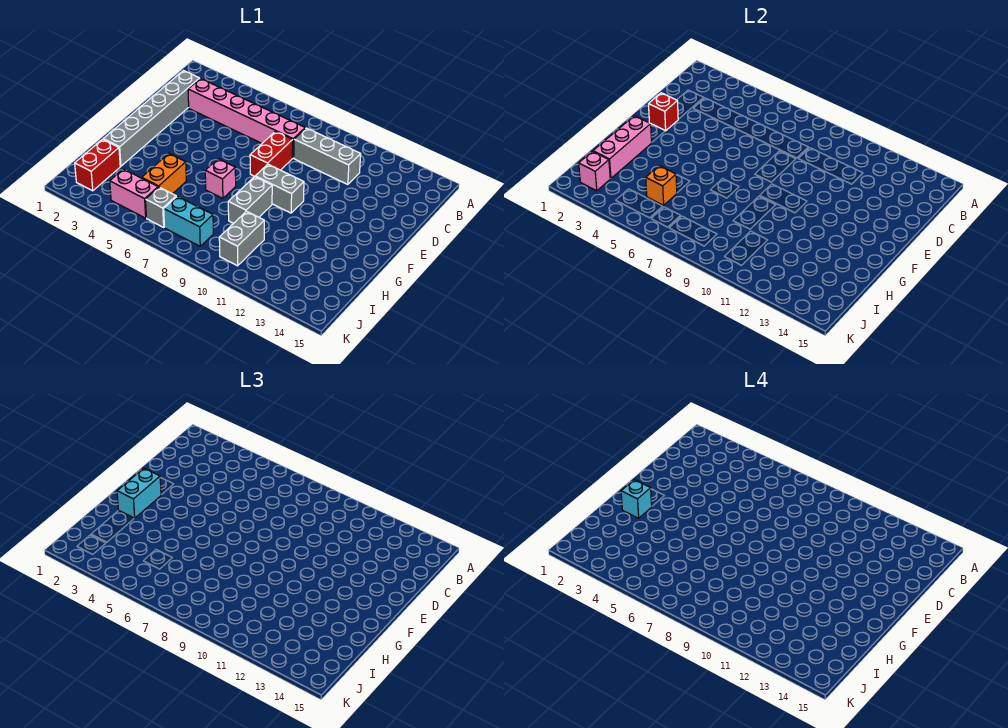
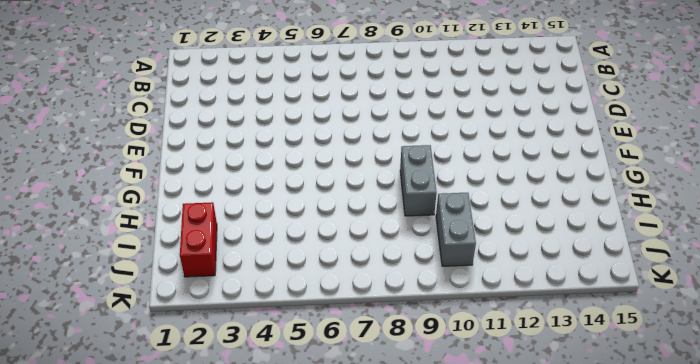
none -> grey brick C2:H2 level 1
none -> pink brick C3:C8 level 1
none -> grey brick C9:C11 level 1

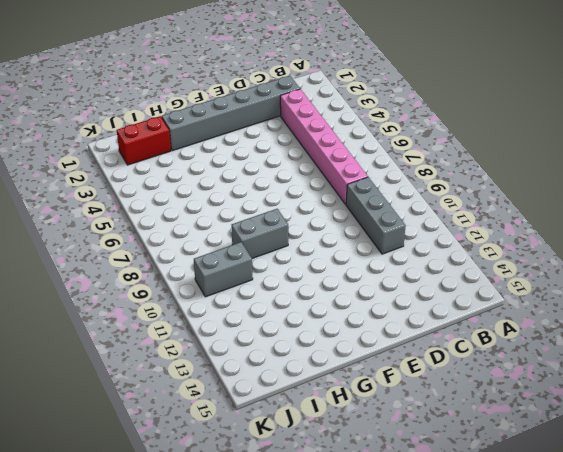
none -> red brick D8:E8 level 1
none -> grey brick F9:F10 level 1
none -> pink brick G7 level 1

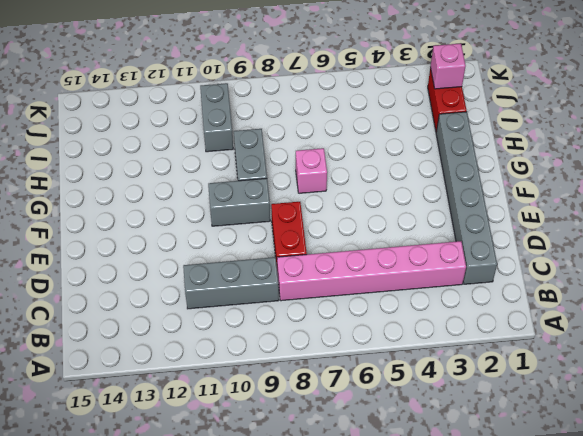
none -> orange brick H5:I5 level 1
none -> pink brick J4:J5 level 1
none -> grey brick J6 level 1

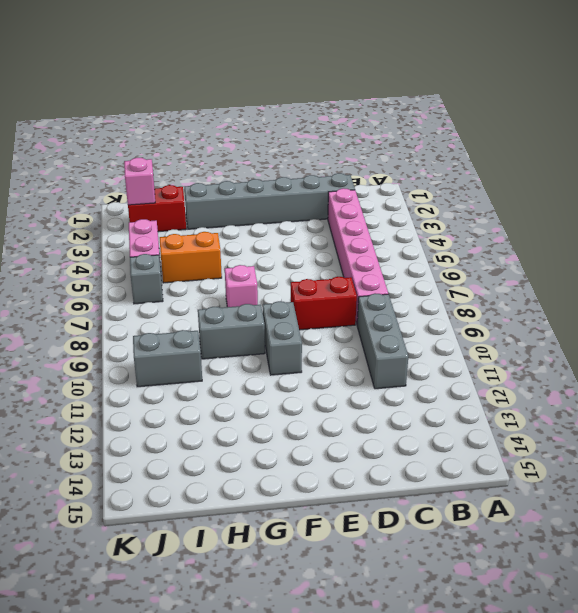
none -> cyan brick J7:J8 level 1
none -> red brick E2 level 2
none -> pink brick G2:I2 level 2

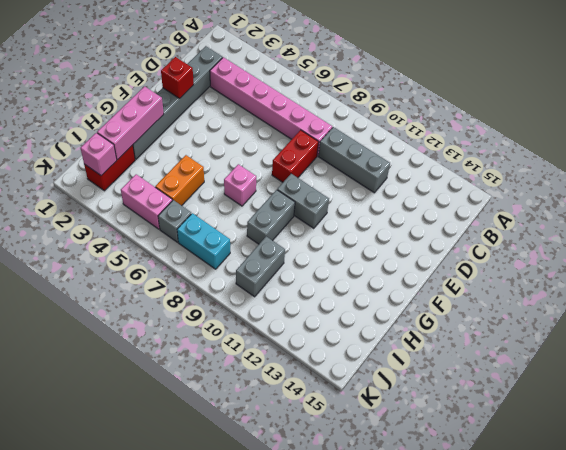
none -> orange brick I5 level 2
none -> cyan brick F2:G2 level 3
none -> cyan brick G2 level 4

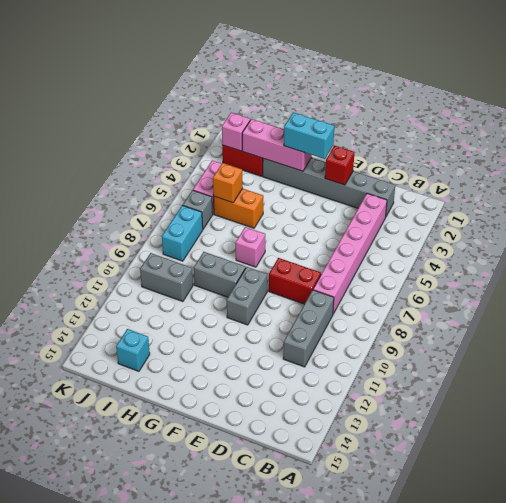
cyan brick I14 level 1 -> cyan brick G2 level 4

